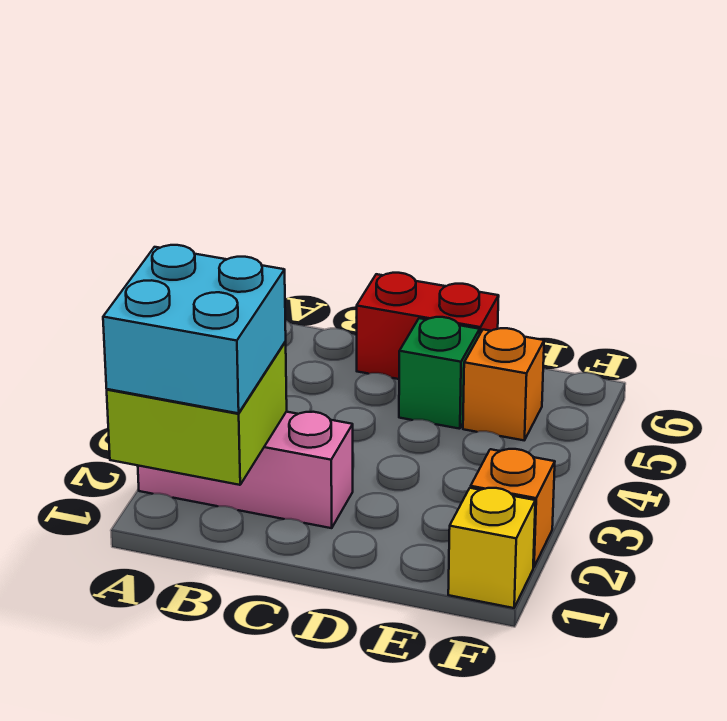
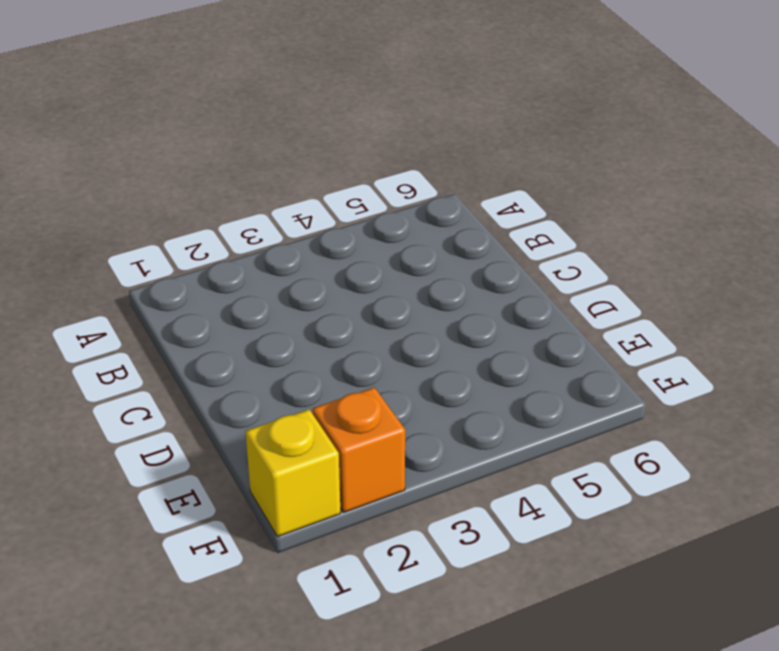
none -> pink brick A2:C2 level 1
none -> red brick C6:D6 level 1

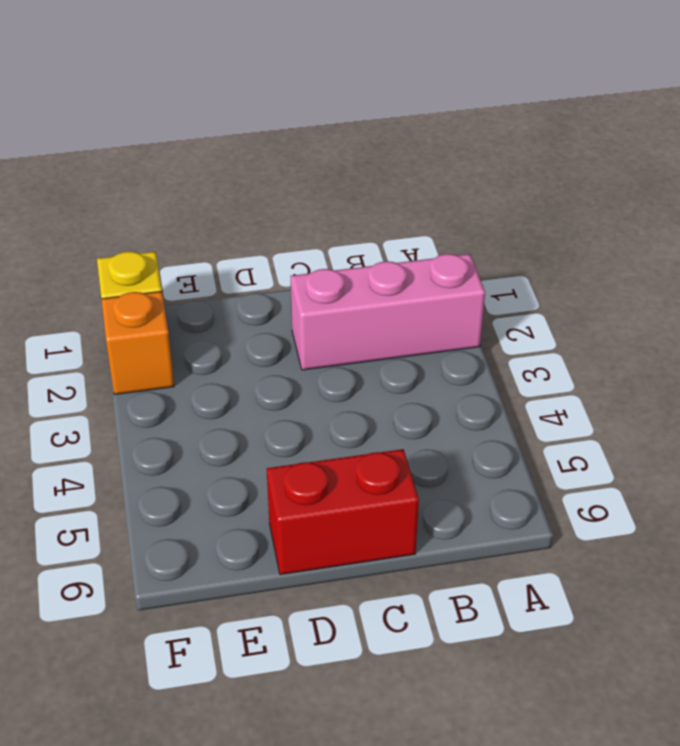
none -> green brick D5 level 1
none -> orange brick E5 level 1

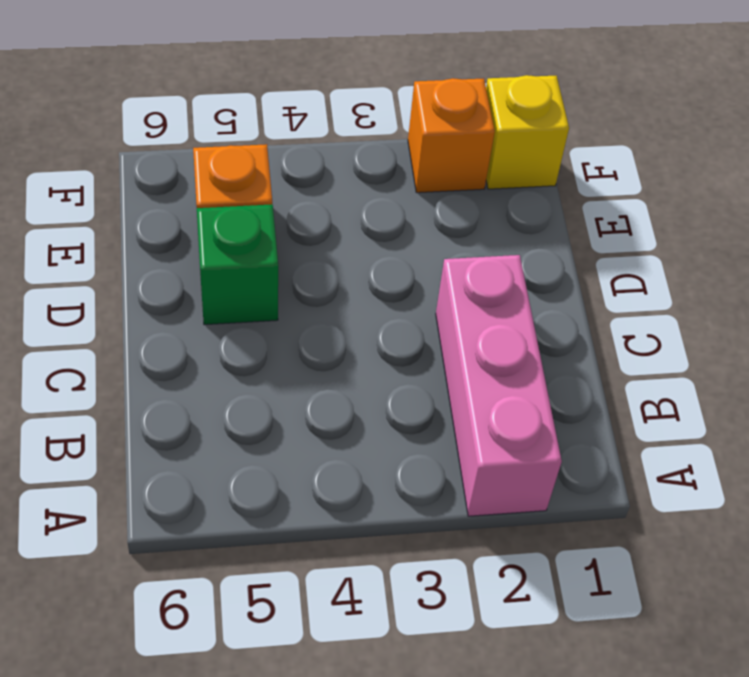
none -> red brick C6:D6 level 1
none -> lime brick A1:B2 level 2

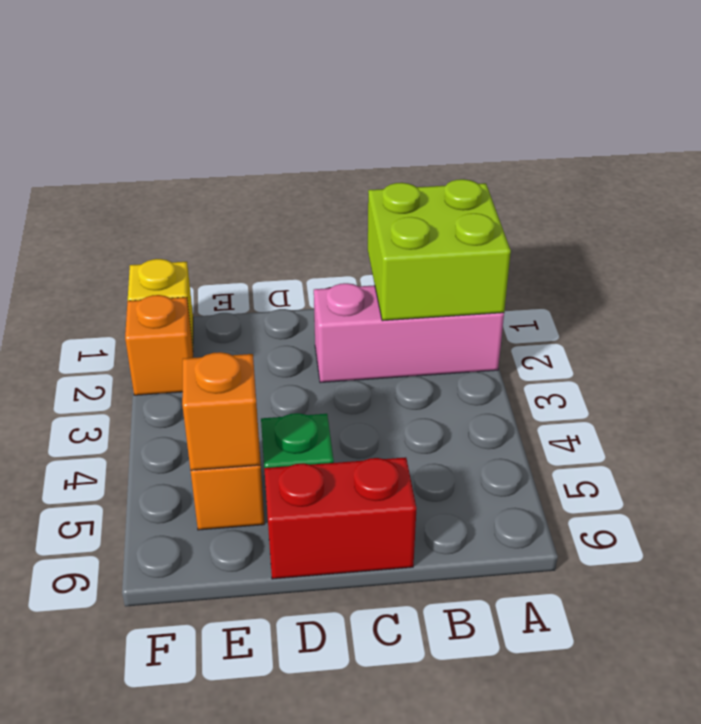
orange brick E5 level 2 -> none
none -> cyan brick A1:B2 level 3

